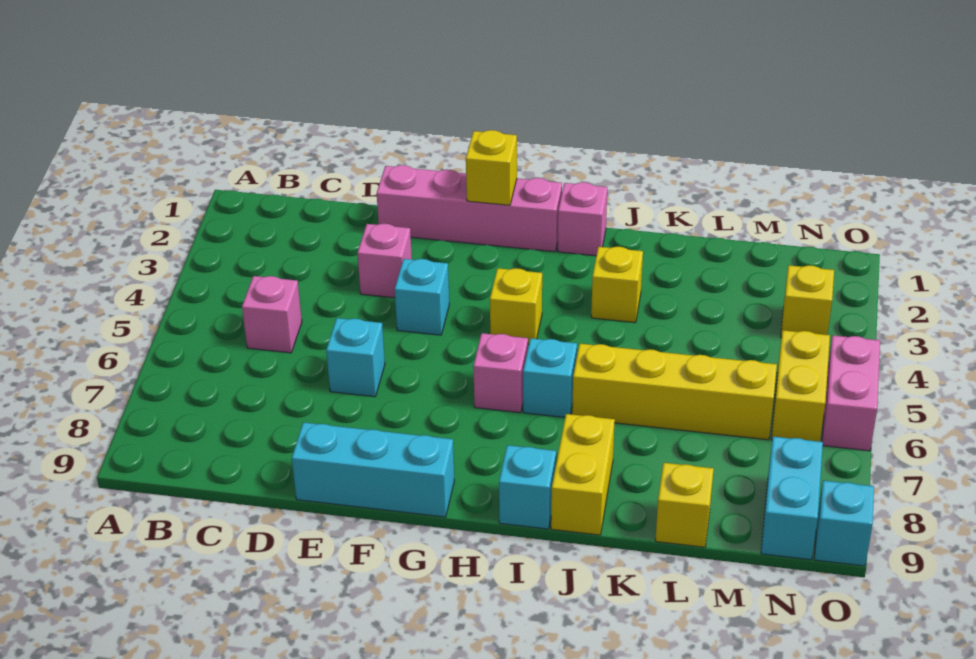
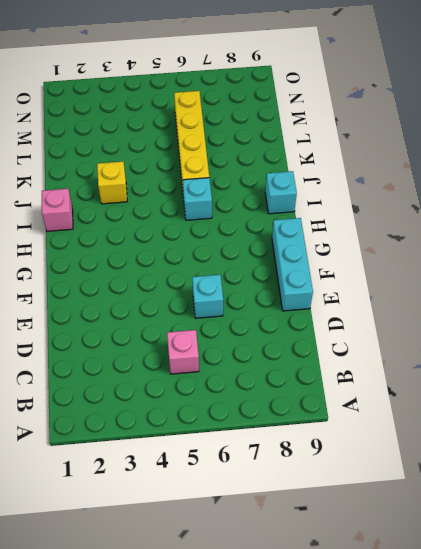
none -> pink brick E1:H1 level 1
none -> pink brick E3 level 1
none -> cyan brick F4 level 1

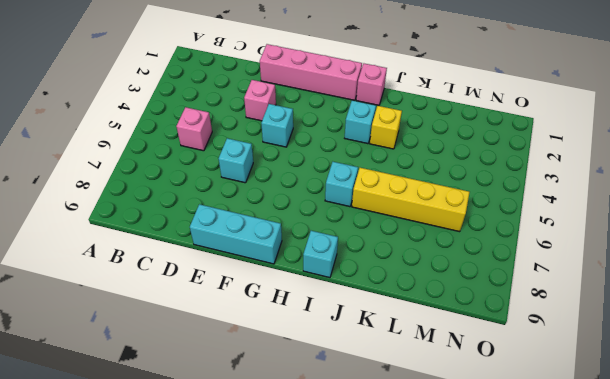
cyan brick I3 level 1 -> cyan brick O9 level 1
none -> yellow brick H4 level 1
none -> pink brick H6 level 1
none -> yellow brick J8:J9 level 1

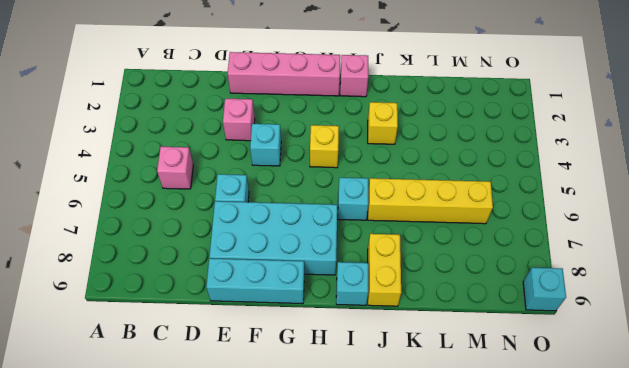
cyan brick E7:H8 level 1 -> none
none -> pink brick H6 level 1
none -> yellow brick L9 level 1
none -> yellow brick N3 level 1

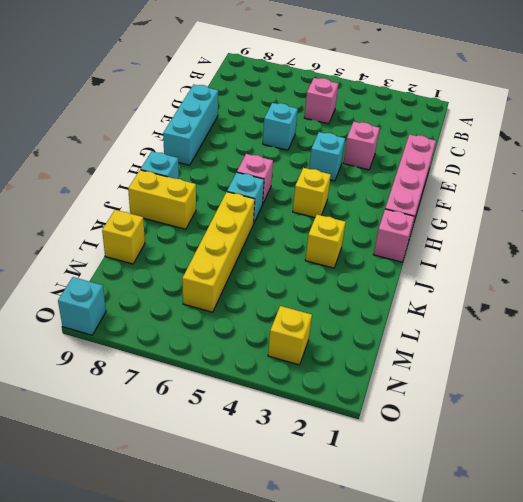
none -> yellow brick N5:N6 level 1
none -> cyan brick N8:N9 level 1
none -> pink brick O5:O6 level 1

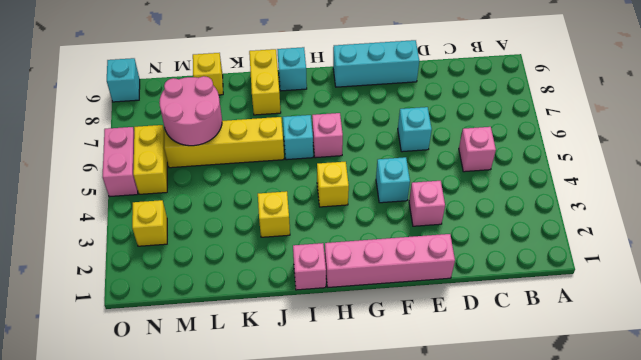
pink round brick L6:M7 level 2 -> none
none -> cyan brick N8:N9 level 1
none -> yellow brick G1 level 2

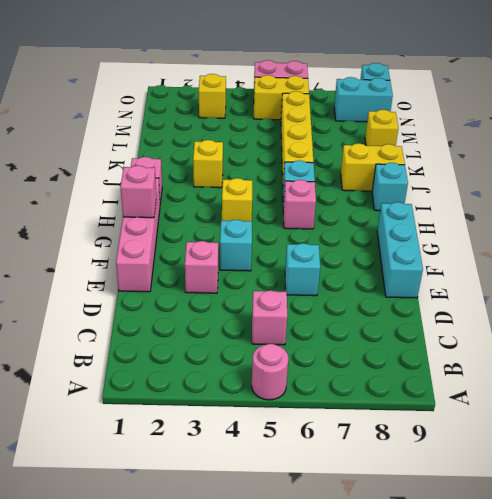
pink round brick A5 level 1 -> none
pink brick G1 level 2 -> yellow brick G1 level 2

